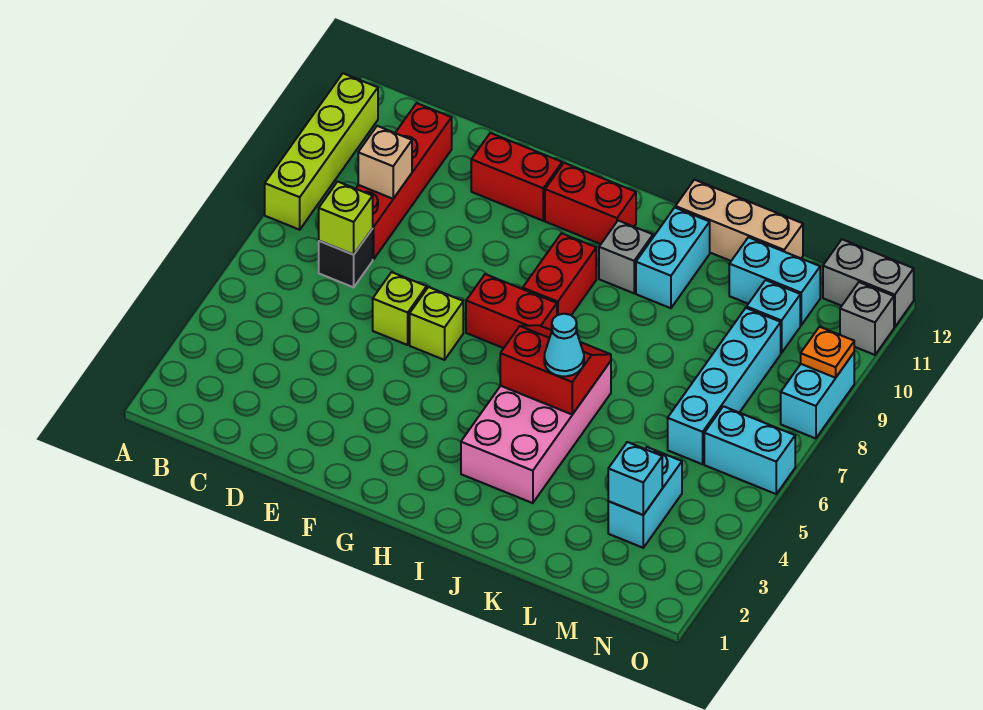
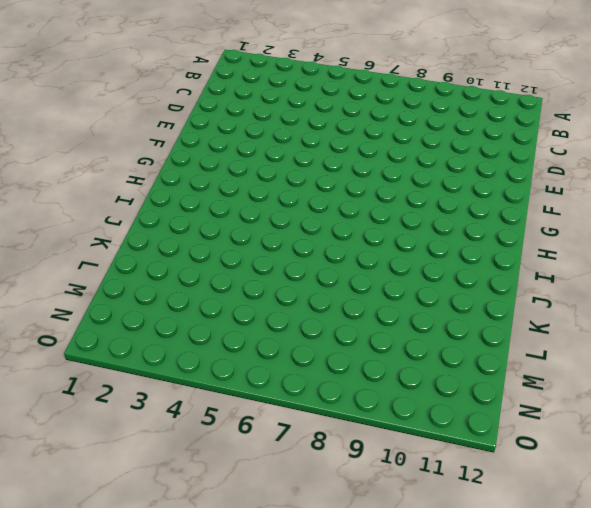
none -> lime brick A8:A11 level 1
none -> black brick C7 level 1
none -> red brick C8:C11 level 1

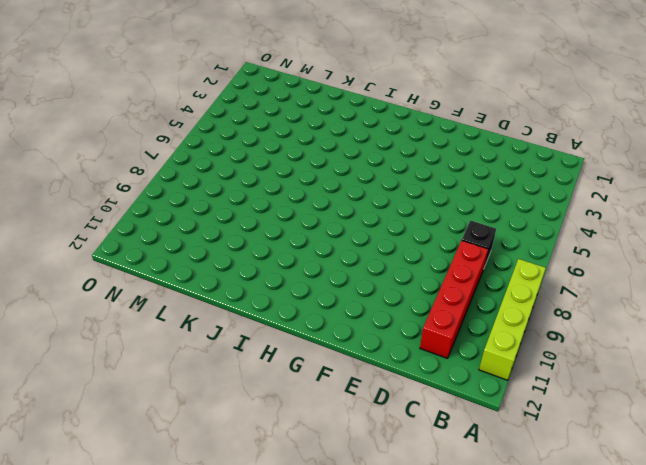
none -> lime brick E6 level 1
none -> red brick E11:F11 level 1
none -> lime brick F6 level 1

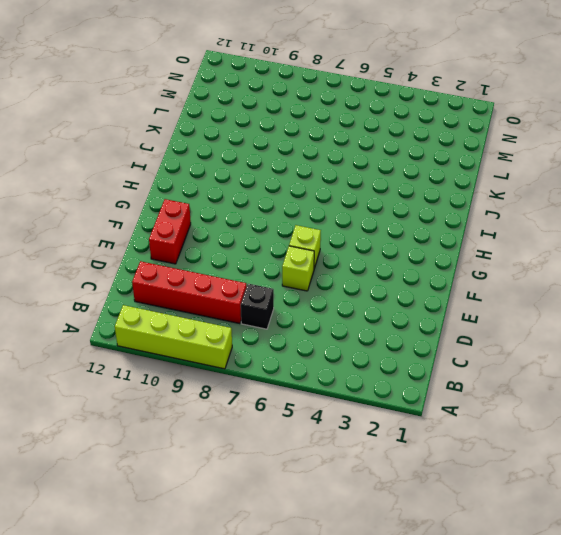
none -> red brick G7:H7 level 1
none -> red brick G11:H11 level 1
none -> red brick H8:H9 level 1

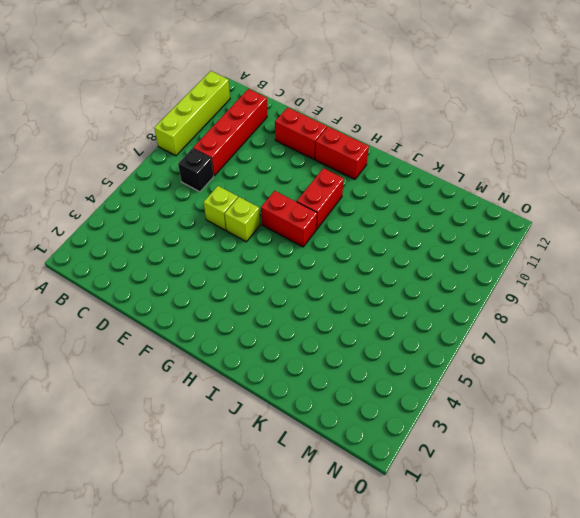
none -> pink brick I3:J6 level 1
none -> grey brick I10 level 1
none -> cyan brick J10:J11 level 1

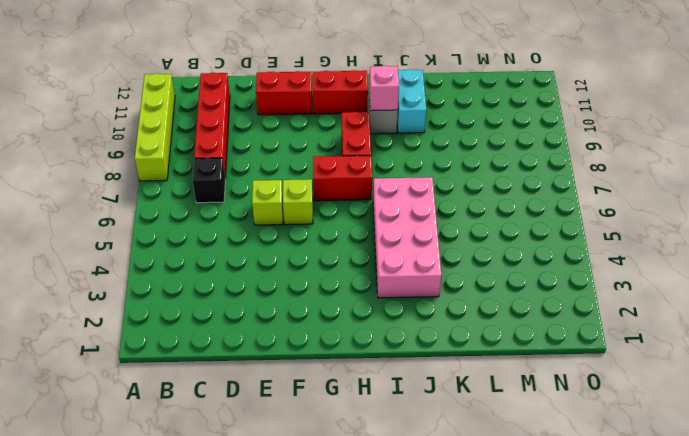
pink brick I10 level 2 -> none
none -> tan brick J12:L12 level 1
none -> cyan brick L11:M11 level 1
none -> cyan brick M3:M4 level 1

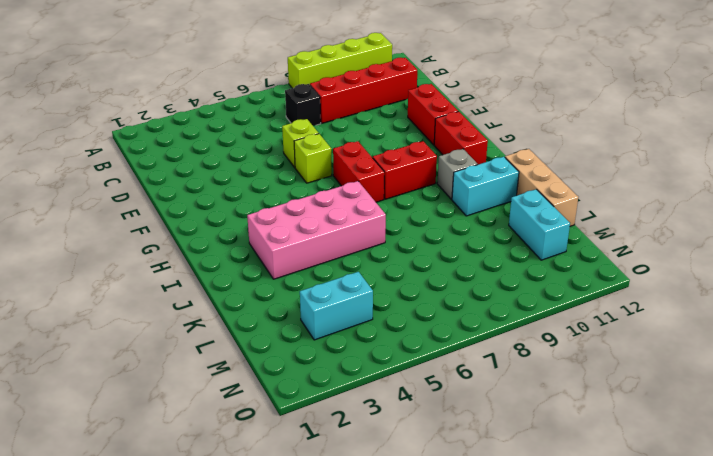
none -> cyan brick M6:M9 level 1
none -> cyan brick M10 level 1
none -> cyan brick N6:O6 level 1

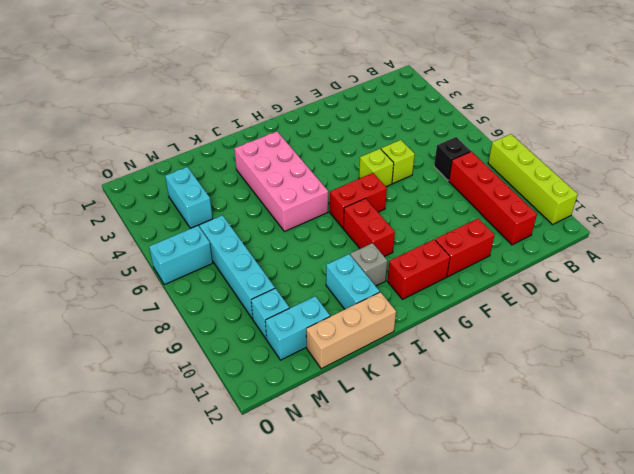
none -> grey brick N12:O12 level 1
none -> cyan brick O8:O9 level 1
none -> grey brick O11 level 1

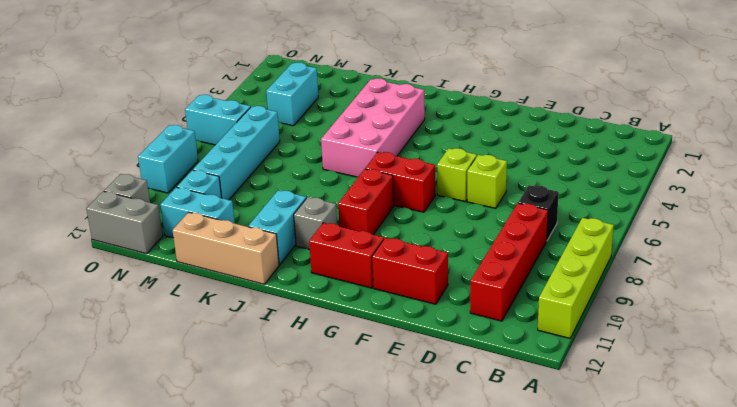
none -> lime brick C7 level 2
none -> tan brick C9 level 2
none -> red slope I5:J6 level 2 top 5

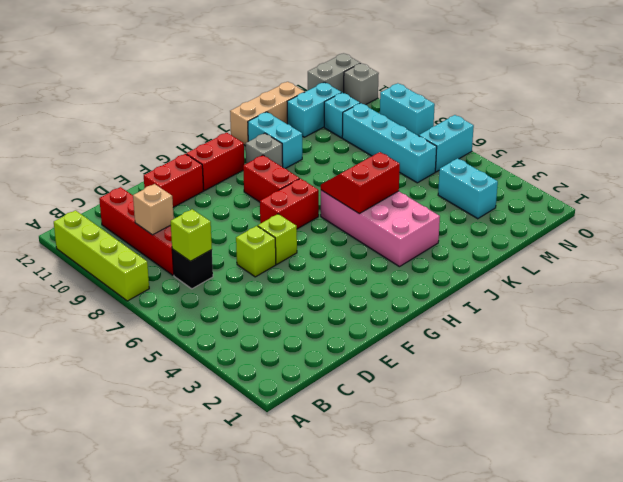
none -> cyan brick M3 level 2
none -> orange plate O9 level 2
none -> cyan cone J5 level 3

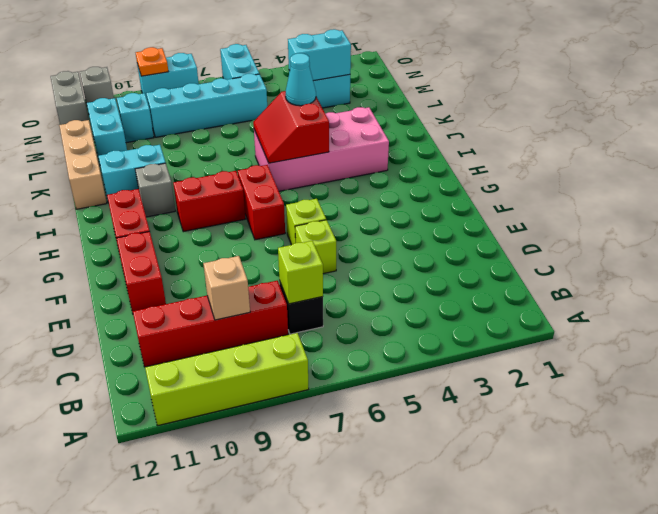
cyan brick M3:M4 level 2 -> cyan brick M3 level 2

